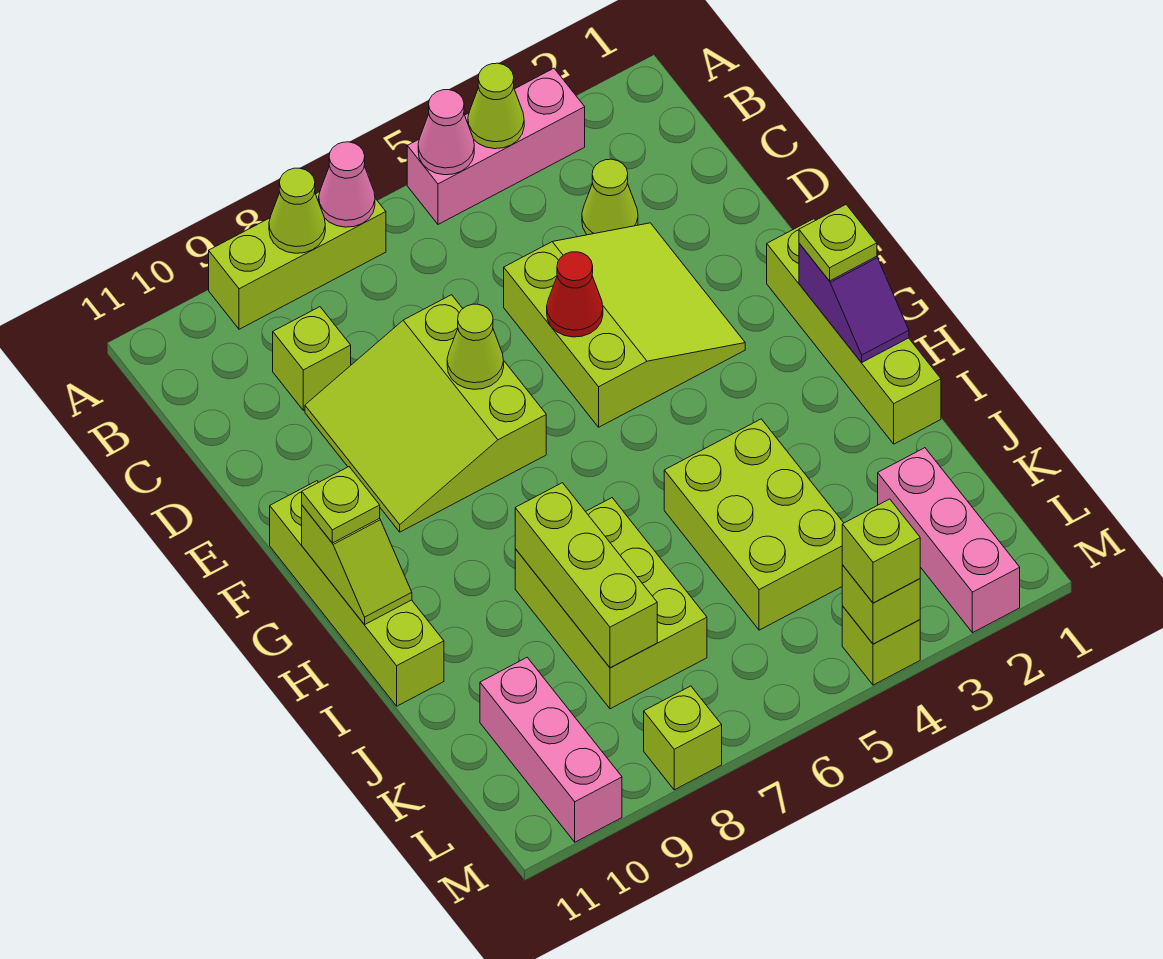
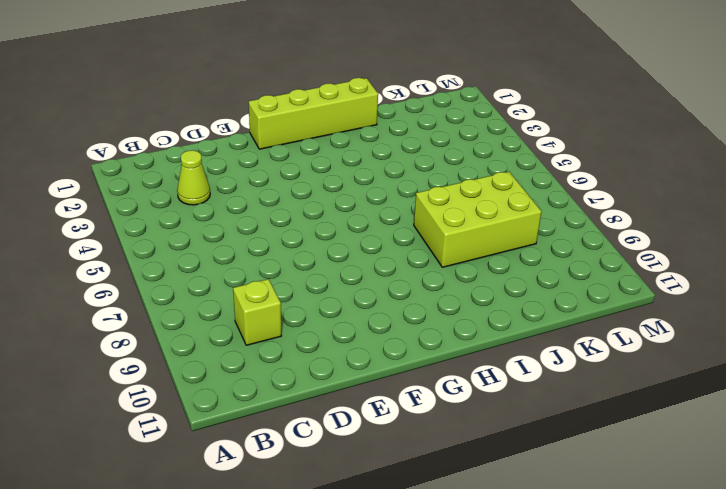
none -> pink brick A3:A5 level 1
none -> lime brick A7:A9 level 1
none -> lime slope D3:F5 level 1 top 5

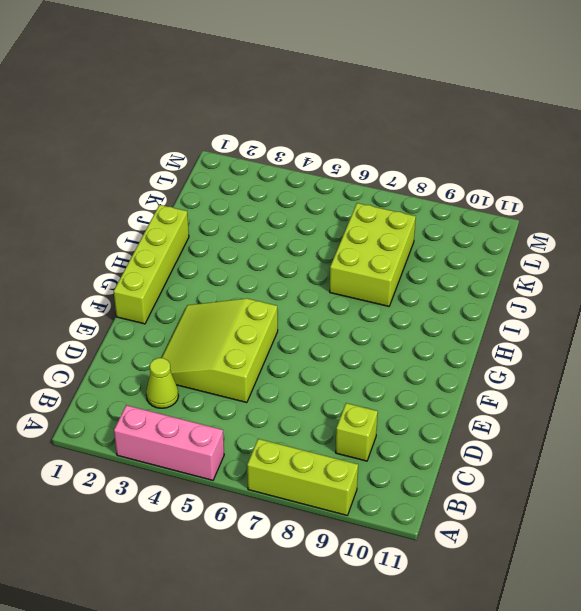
none -> lime slope D7:F9 level 1 top 7
none -> lime brick F11:I11 level 1
none -> lime brick I4:K5 level 1

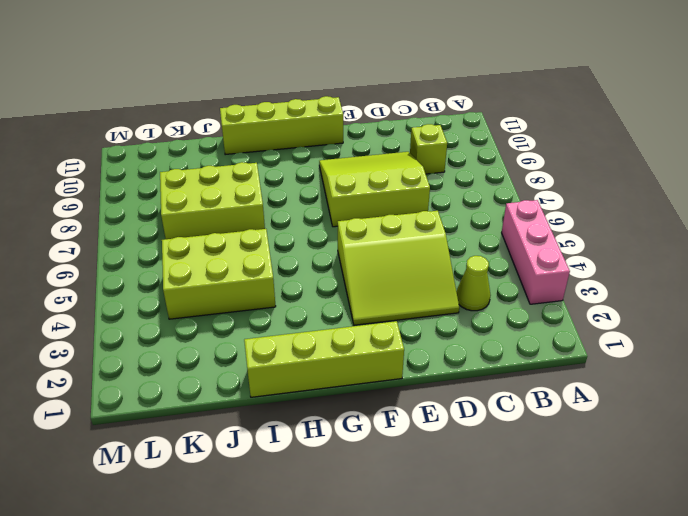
none -> lime brick A7:A9 level 1
none -> pink brick K2:M2 level 1
none -> pink brick K10:M10 level 1

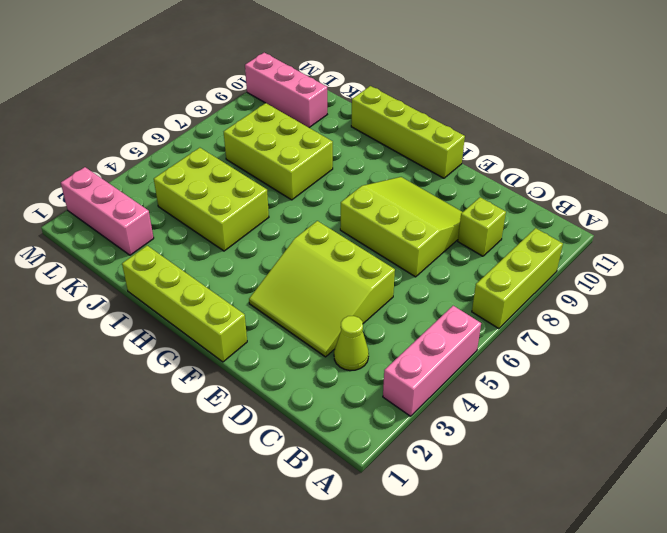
none -> lime brick M4 level 1
none -> lime brick M8 level 1
none -> lime cone A4 level 2

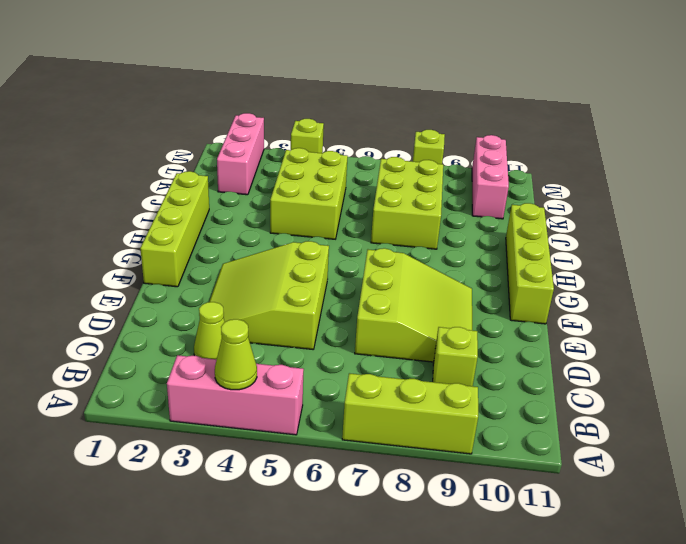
none -> pink cone A5 level 2
none -> pink cone A7 level 2
none -> lime cone A8 level 2

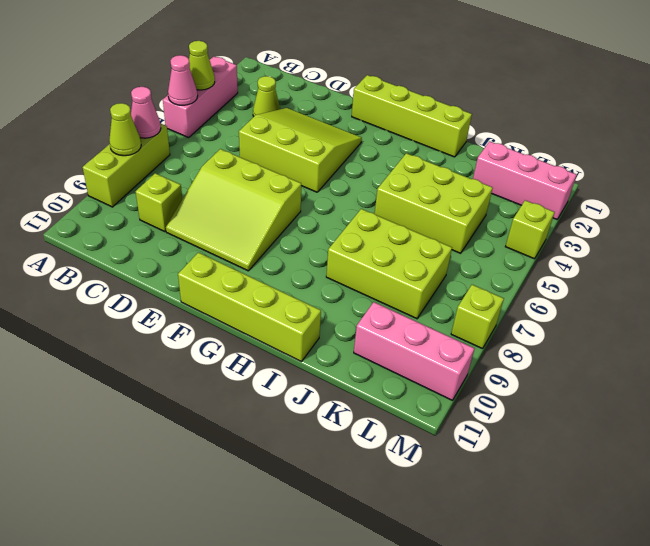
none -> red cone E5 level 2
none -> lime cone E7 level 2
none -> purple slope G1:H1 level 2 top G

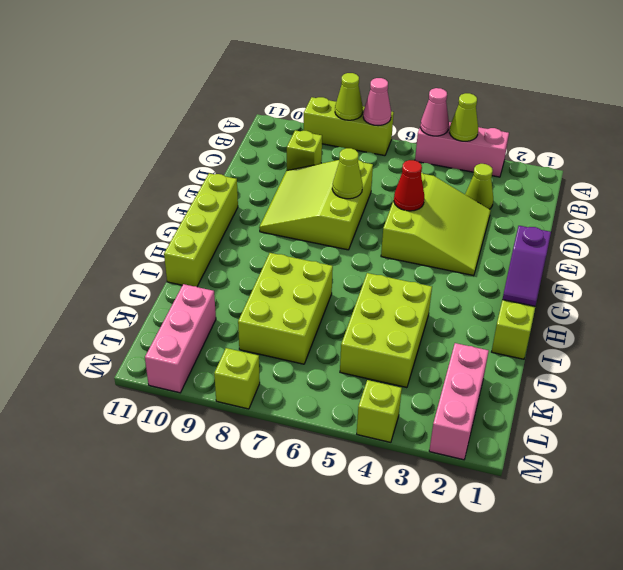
none -> lime slope G11:H11 level 2 top G
none -> lime brick I8:K8 level 2
none -> lime brick M4 level 2

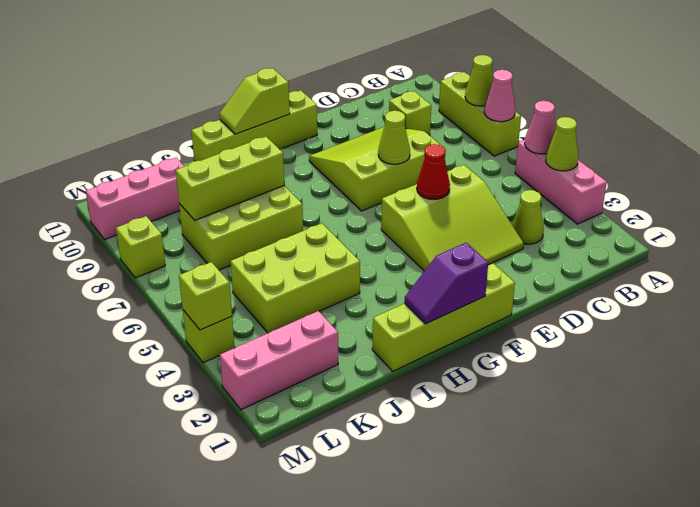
none -> lime plate G1 level 3
none -> lime plate G11 level 3
none -> lime brick M4 level 3

